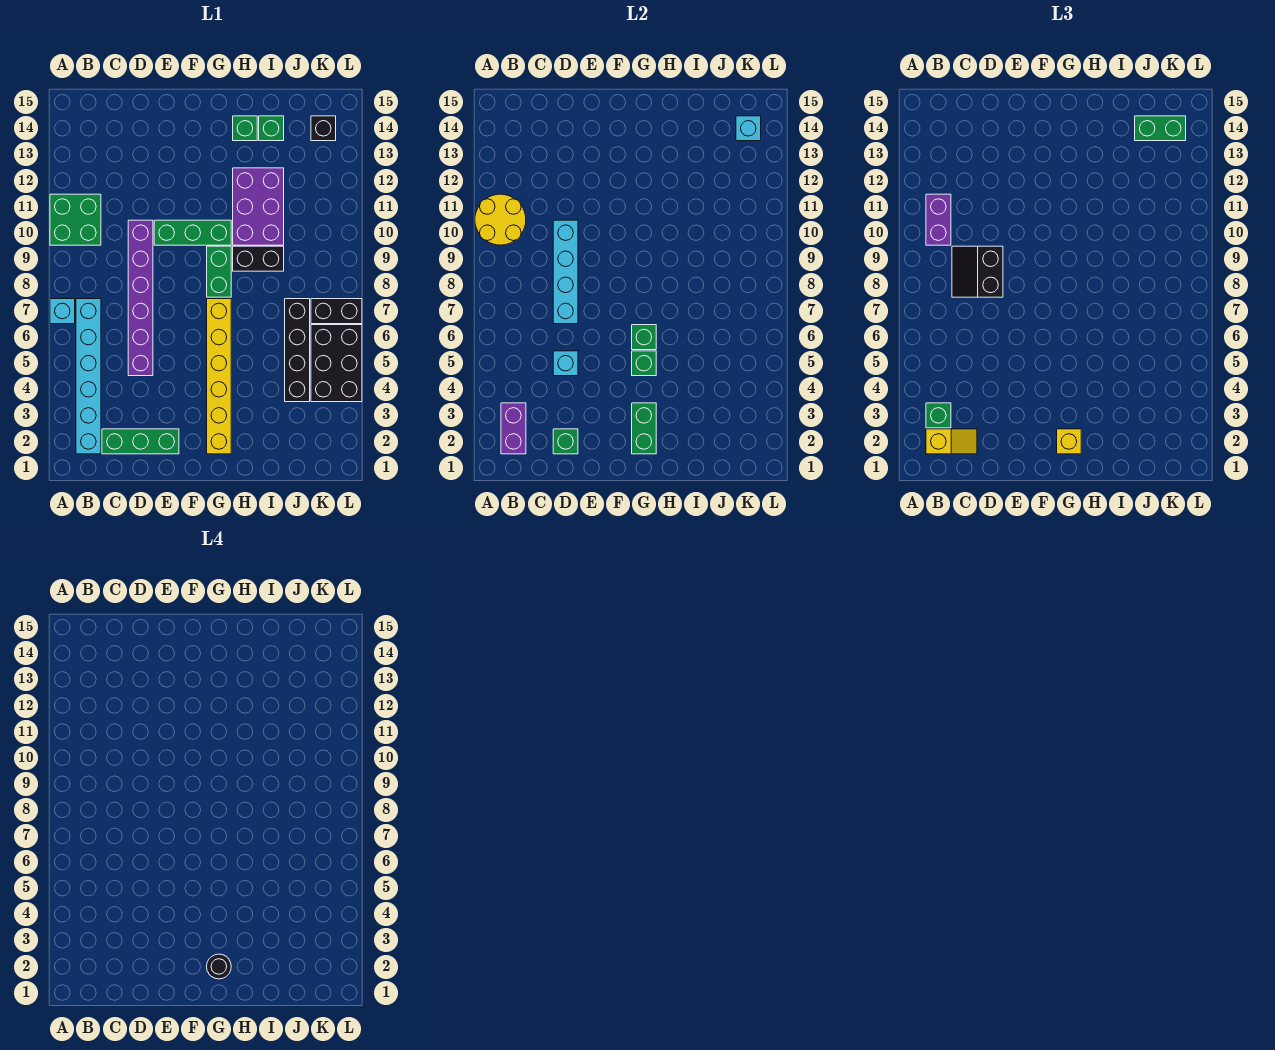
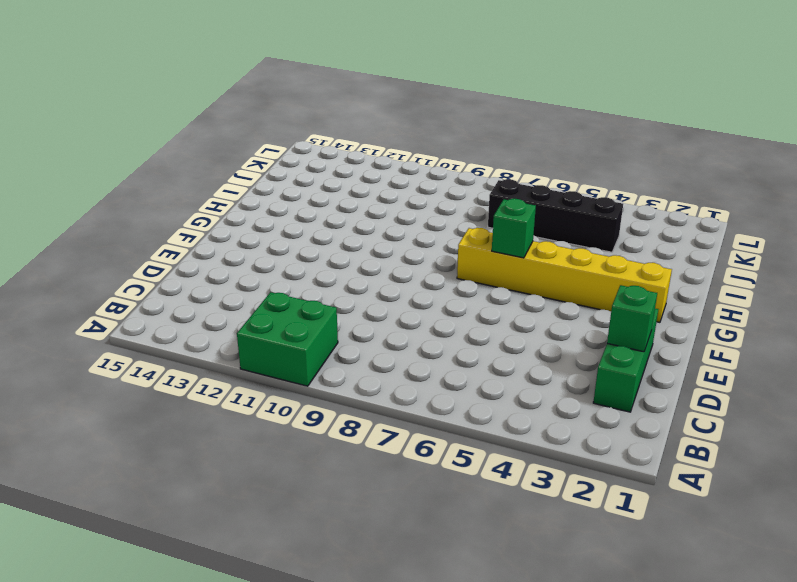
none -> cyan brick A7 level 1
none -> cyan brick B2:B7 level 1
none -> purple brick D5:D10 level 1
none -> green brick E10:G10 level 1

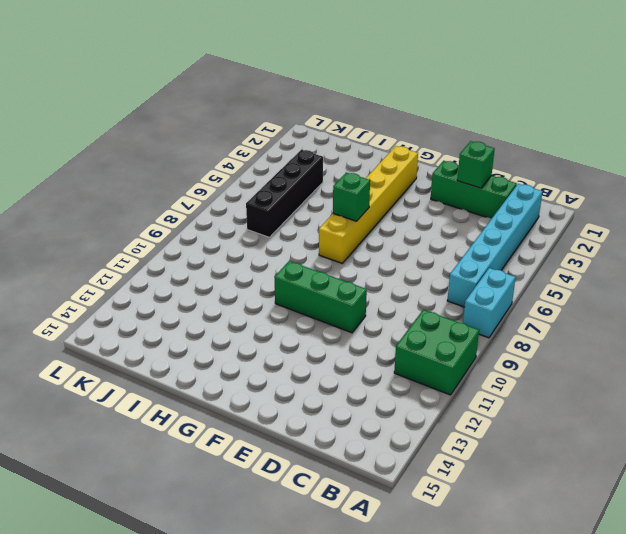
cyan brick A7:A8 level 1 -> cyan brick A7 level 1
none -> purple brick D5:D10 level 1
none -> green brick G8:G9 level 1
none -> black brick H9:I9 level 1
none -> purple brick H10:I12 level 1

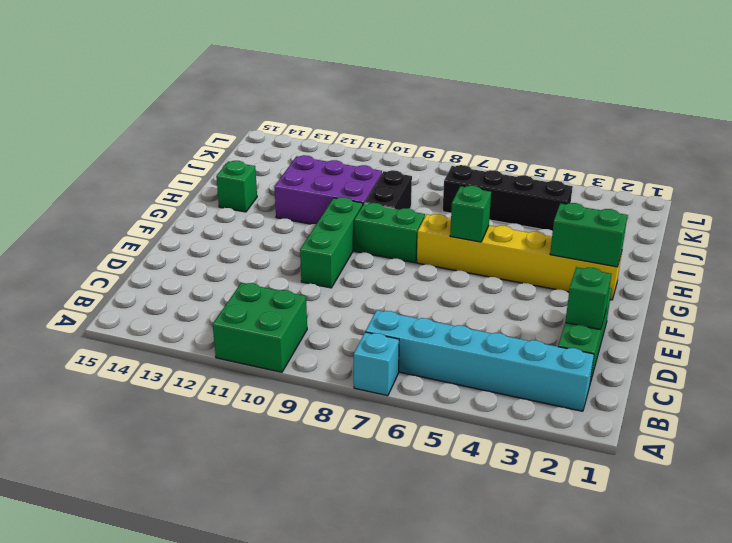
none -> purple brick D5:D10 level 1
none -> green brick I14 level 1
none -> black brick K4:L6 level 1
none -> black brick K7:L7 level 1

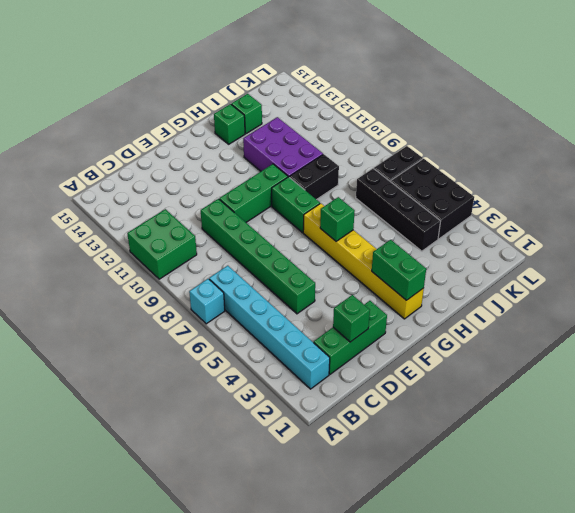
green brick D5:D10 level 1 -> purple brick D5:D10 level 1
none -> black brick K14 level 1
none -> yellow round brick A10:B11 level 2
none -> purple brick B2:B3 level 2
none -> cyan brick D5 level 2

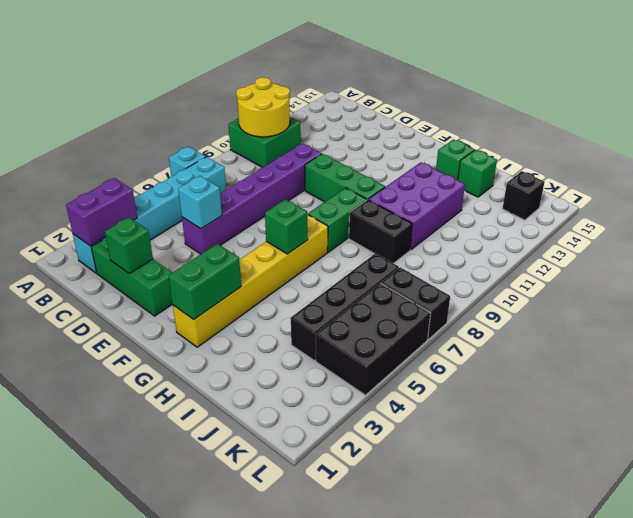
none -> cyan brick D7:D10 level 2
none -> green brick G5 level 2
none -> cyan brick K14 level 2
none -> yellow slope B2:C2 level 3 top B

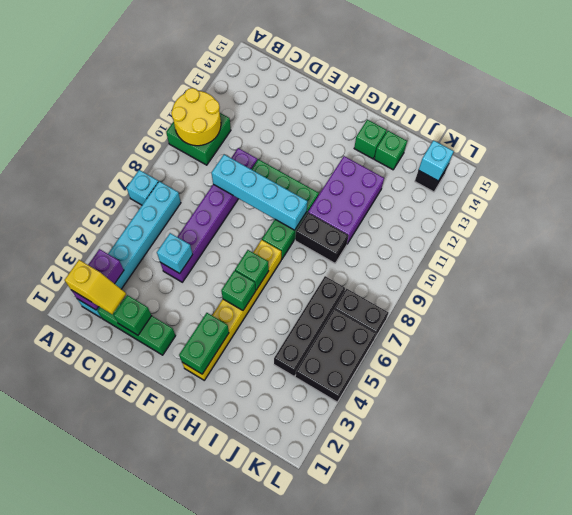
cyan brick D9:G9 level 2 -> cyan brick D7:D10 level 2
none -> green brick B3 level 3
none -> purple brick B10:B11 level 3
none -> black slope C8:D9 level 3 top D
none -> yellow brick G2 level 3

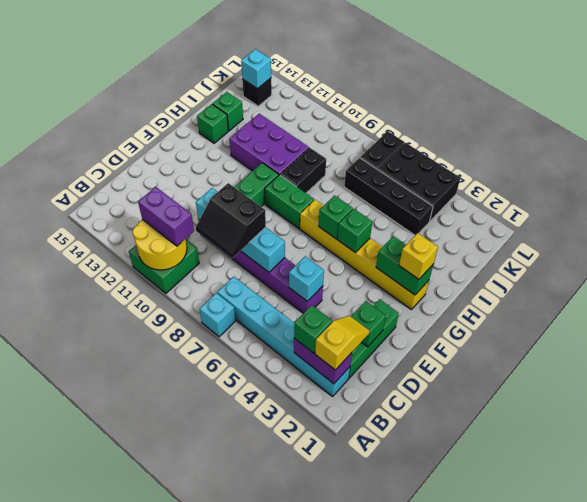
none -> green brick J14:K14 level 3
none -> black round brick G2 level 4

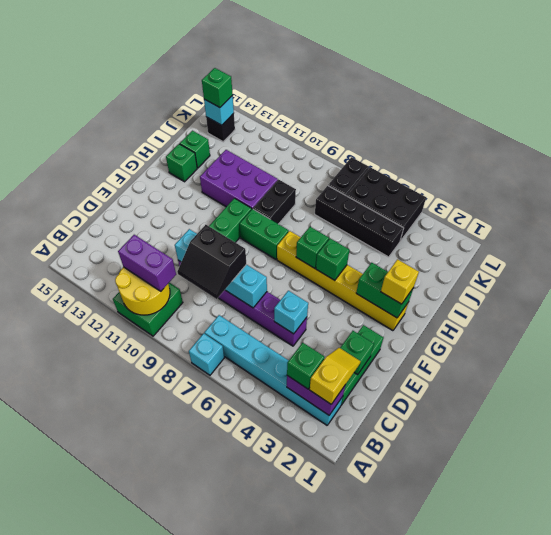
green brick K14 level 3 -> green brick J14:K14 level 3
none -> black round brick G2 level 4

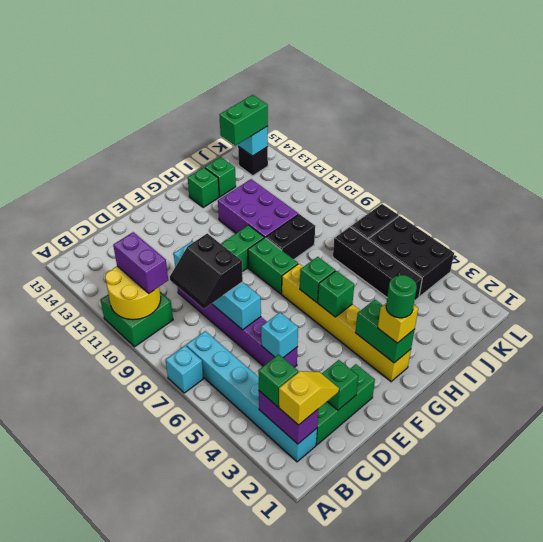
green round brick G2 level 4 -> black round brick G2 level 4

